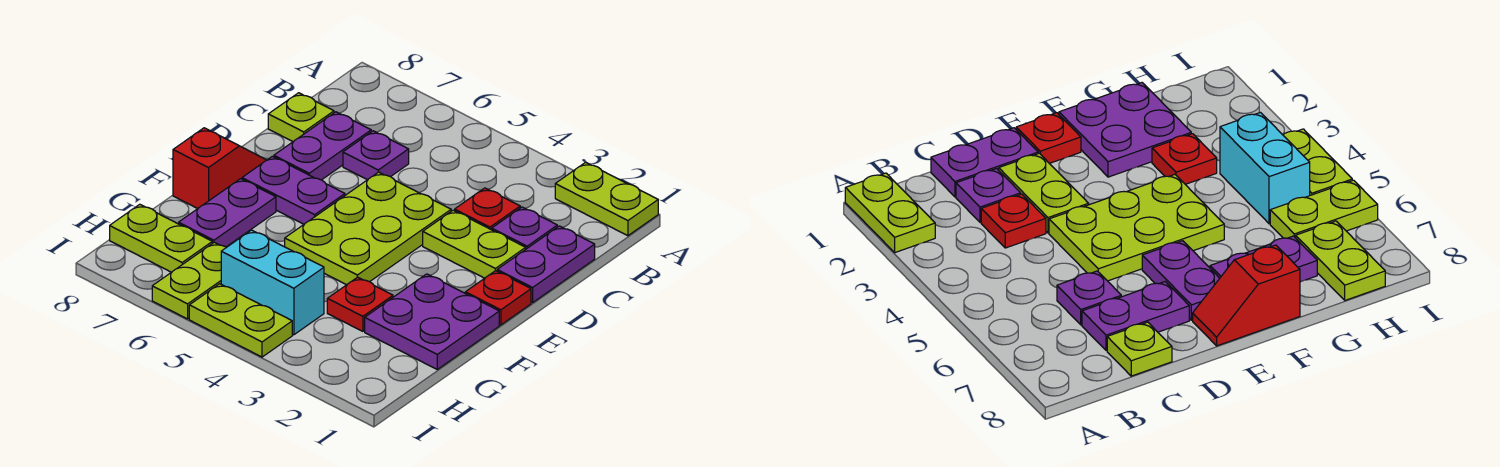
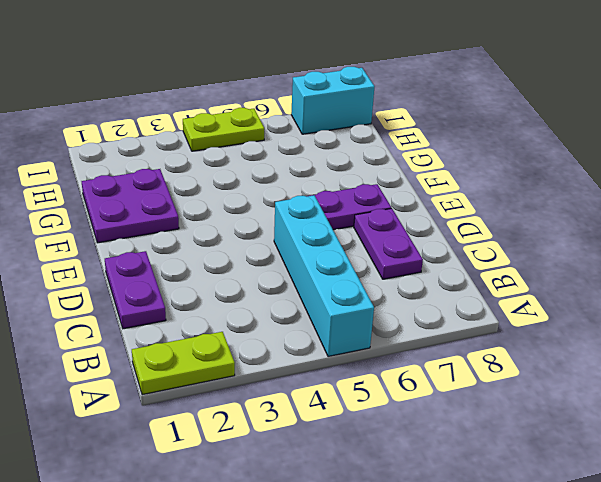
cyan brick A5:D5 level 1 -> lime plate D4:F5 level 1
cyan brick I7:I8 level 1 -> cyan brick H4:H5 level 1
none -> purple plate C2 level 1
none -> red plate C3 level 1
none -> purple plate C6 level 1

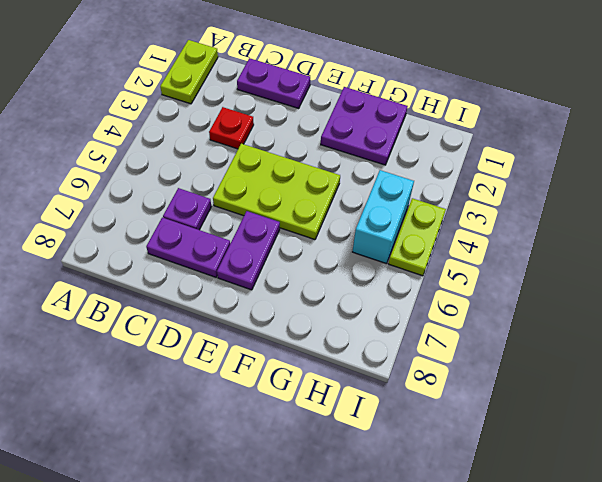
none -> purple plate C2 level 1
none -> lime plate C8 level 1
none -> lime plate D2:D3 level 1

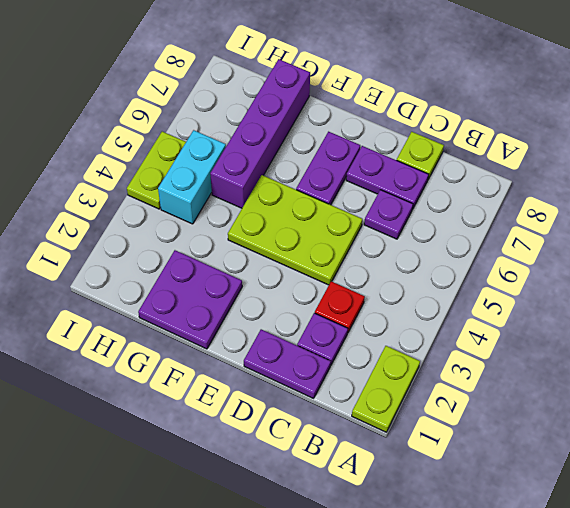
purple brick G5:G8 level 1 -> purple plate F7:G7 level 1
none -> lime plate D2:D3 level 1
none -> red plate E1 level 1
none -> red slope E8:F8 level 1 top F

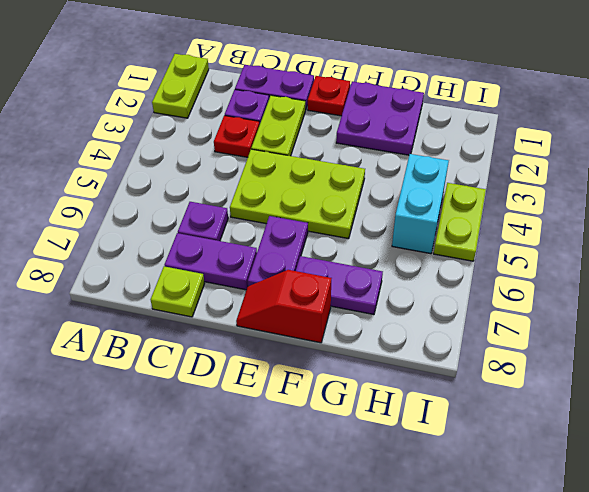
none -> red plate G3 level 1
none -> lime plate H6:I6 level 1
none -> lime plate H7:H8 level 1

